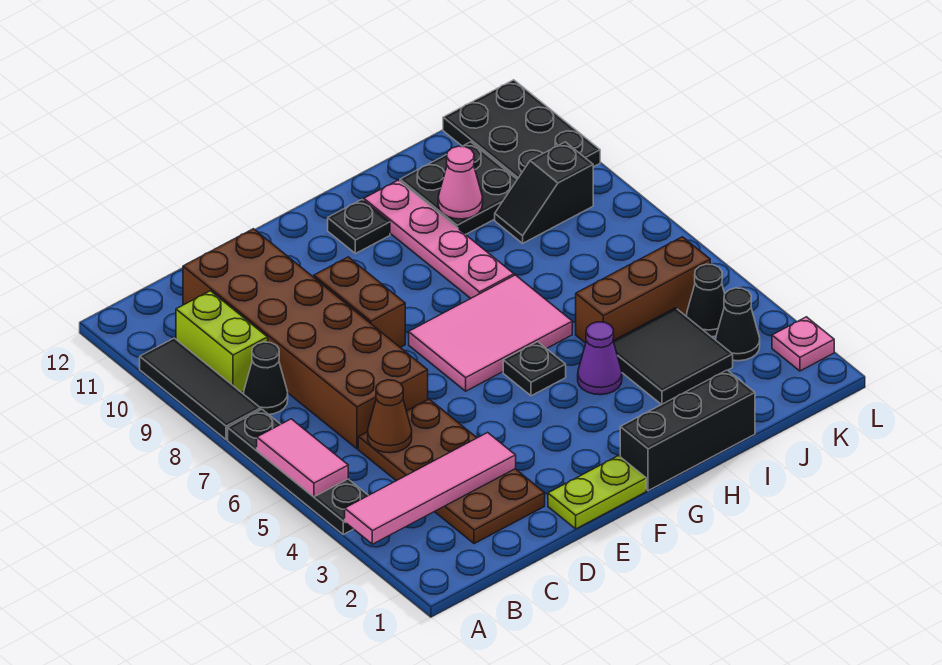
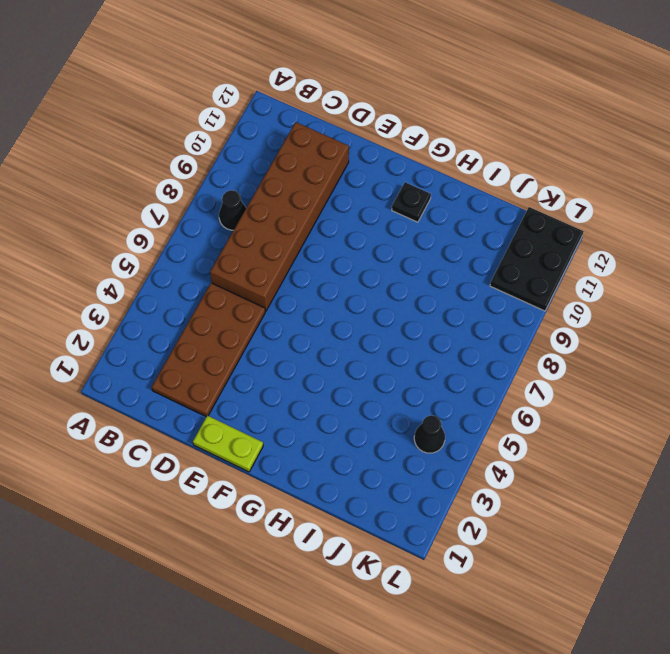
none -> black plate A4:A7 level 1
none -> black tile A8:A10 level 1
none -> lime brick B9:B10 level 1

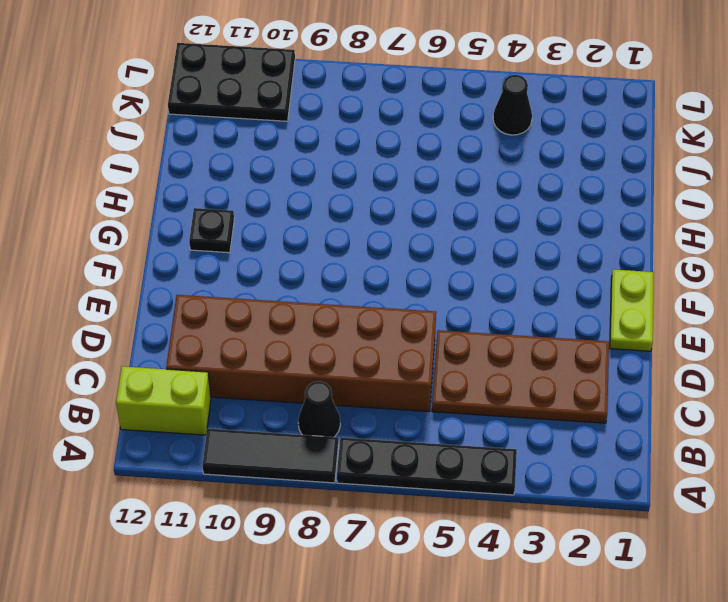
lime brick B11:B12 level 1 -> lime brick B9:B10 level 1
none -> brown brick E8:E9 level 1
none -> pink tile F6:H7 level 1
none -> black brick G1:I1 level 1

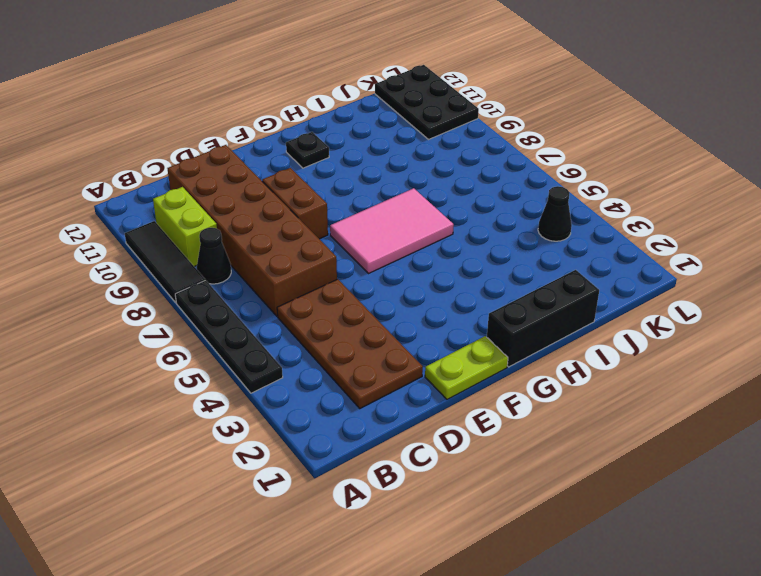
none -> black plate G5 level 1
none -> purple cone H4 level 1
none -> pink plate H8:H11 level 1

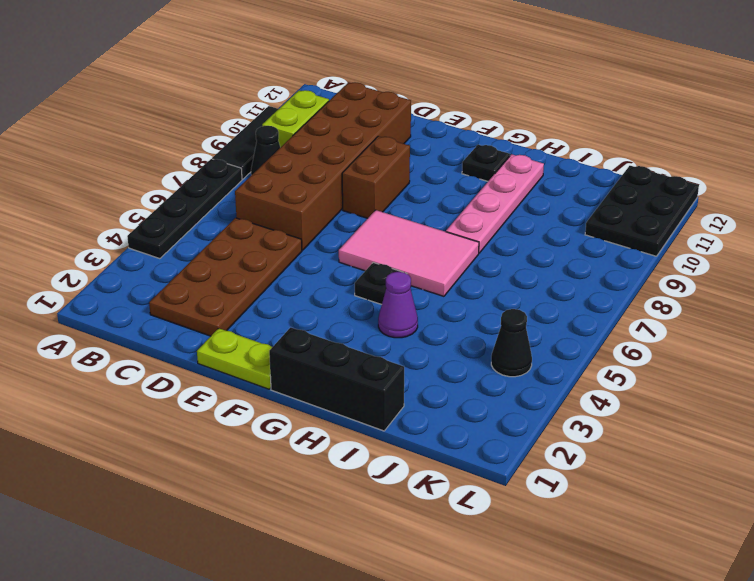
none -> black tile I3:J4 level 1
none -> brown brick I5:K5 level 1
none -> black plate I10:J11 level 1

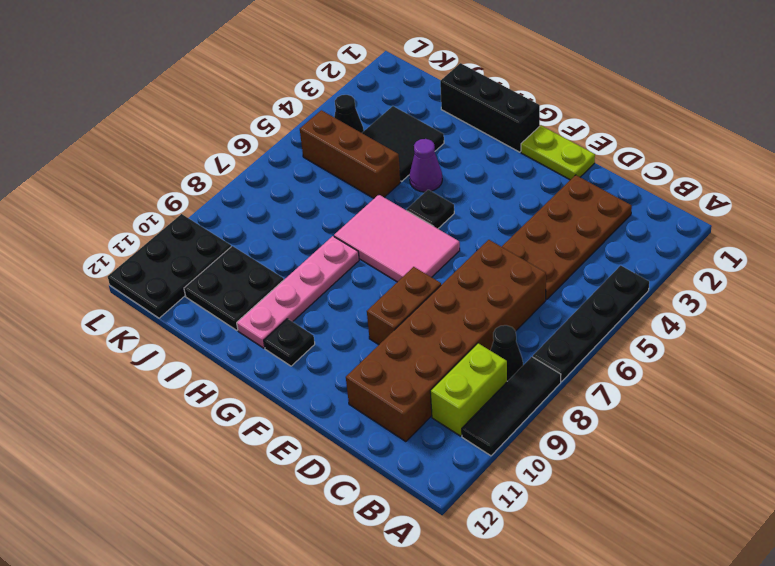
none -> black slope J9:K9 level 1 top K
none -> black cone K3 level 1
none -> pink plate L2 level 1

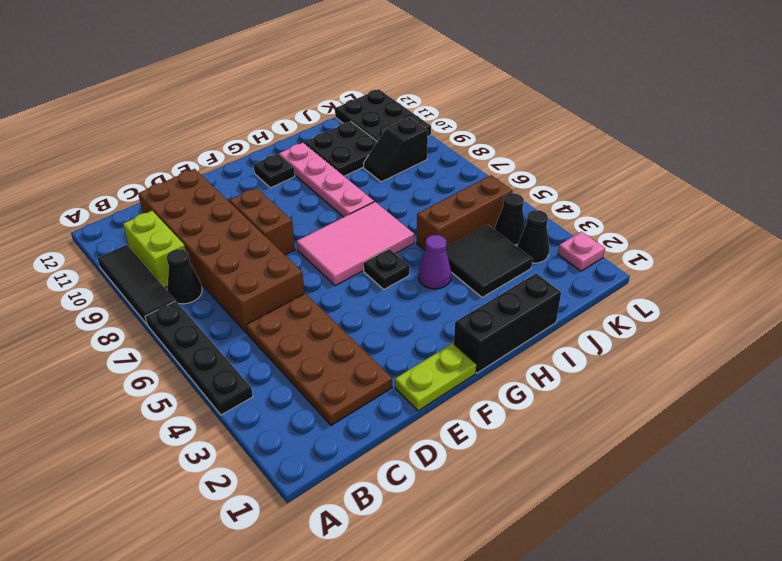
none -> pink tile A3:D3 level 2
none -> pink tile A5:A6 level 2
none -> brown cone C5 level 2

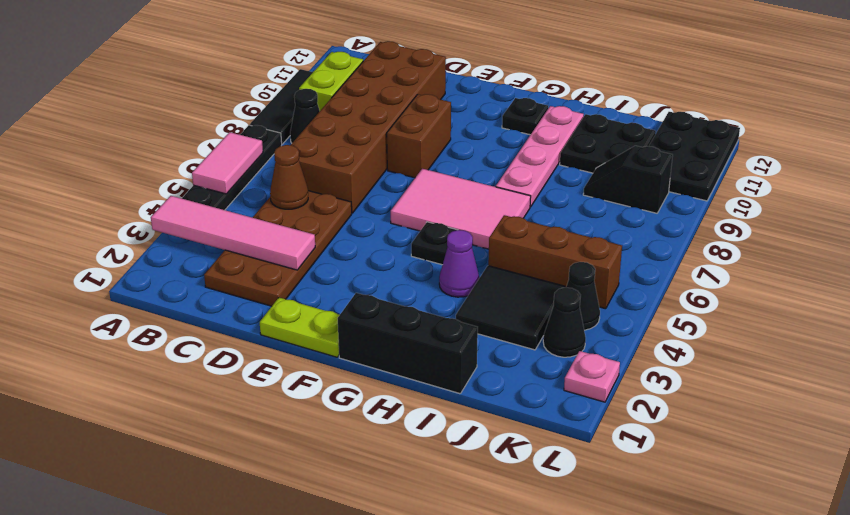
none -> pink cone I10 level 2

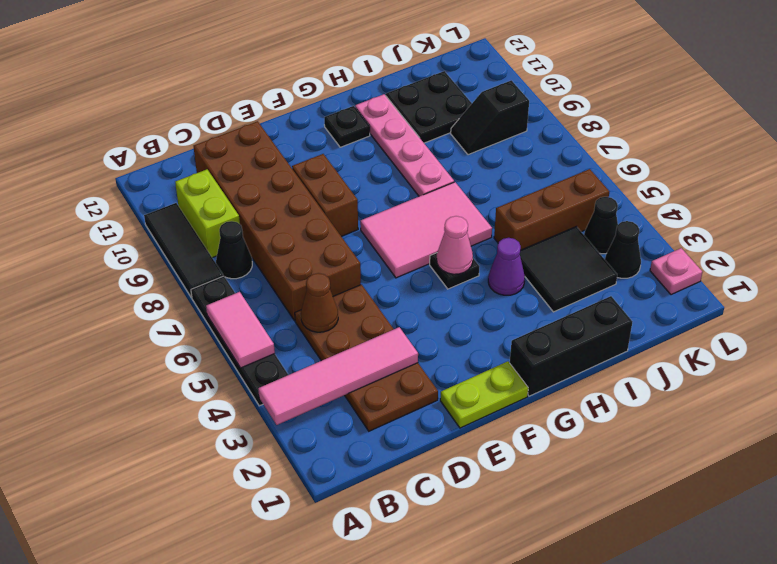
pink cone G5 level 2 -> pink cone I10 level 2
none -> black plate K10:L12 level 1

